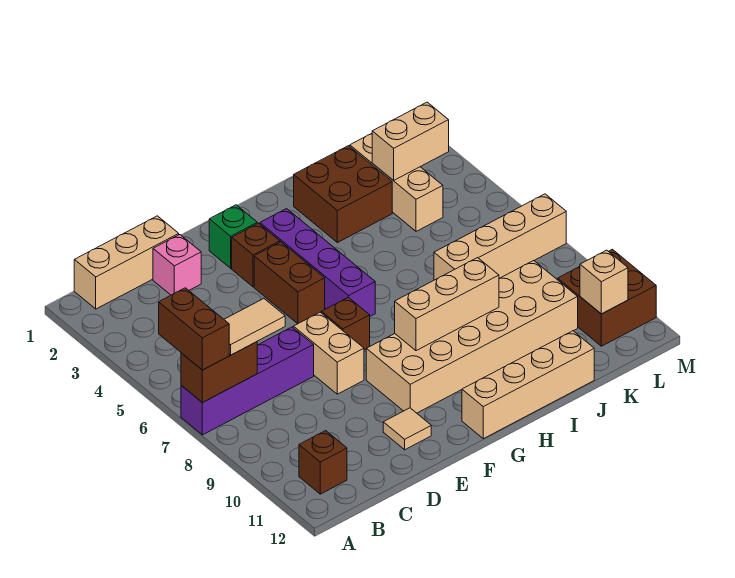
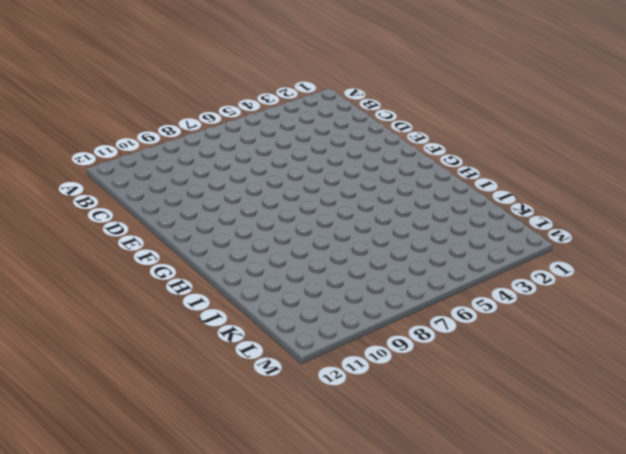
none -> purple brick A7:D7 level 1
none -> tan brick B1:D1 level 1
none -> brown brick B11 level 1

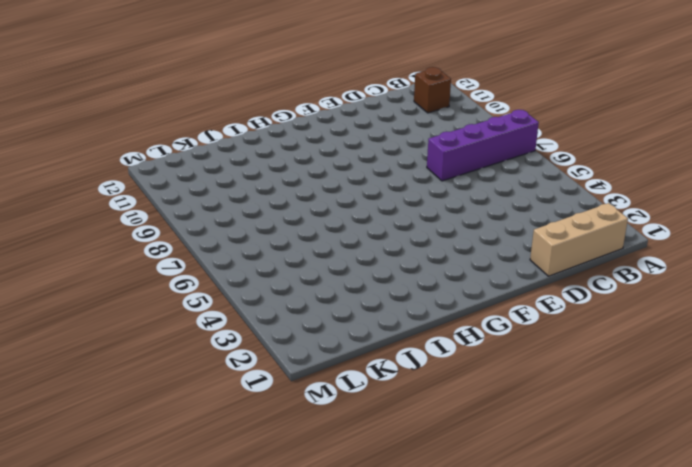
none -> pink brick D2 level 1
none -> tan brick E7:E8 level 1
none -> tan tile E11 level 1

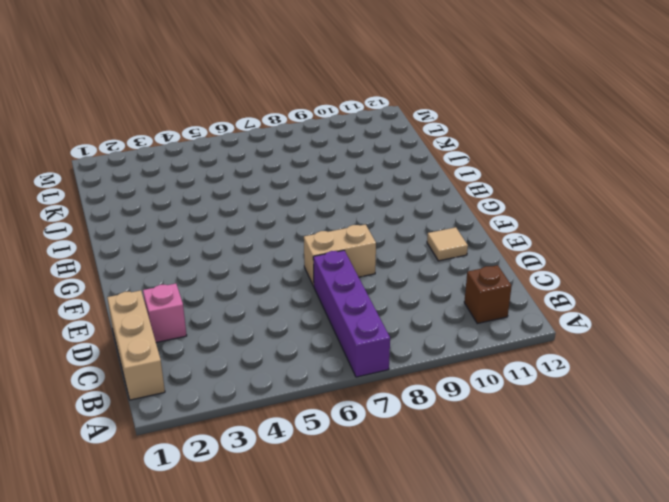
none -> green brick F2 level 1
none -> brown brick F3 level 1
none -> brown brick F4:F5 level 1

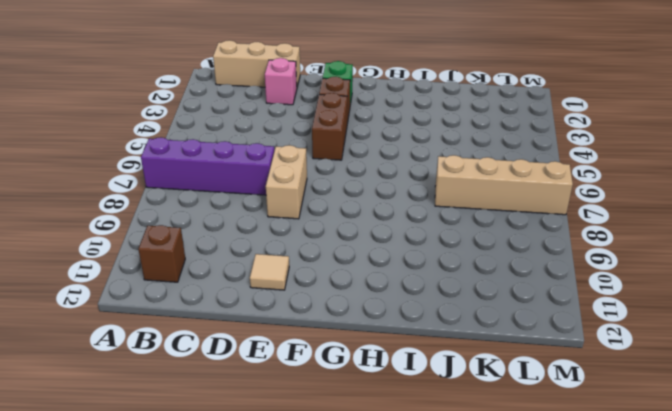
none -> brown brick F7 level 1
none -> tan brick F9:K10 level 1
none -> purple brick G3:G6 level 1

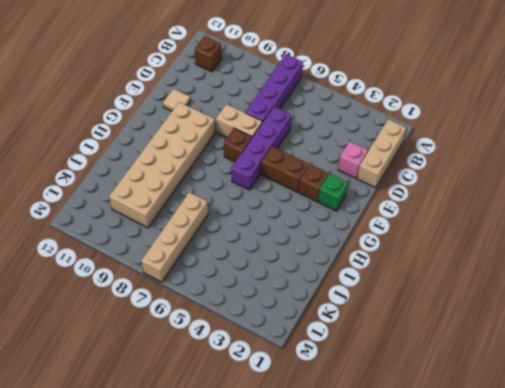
purple brick D6:G6 level 1 -> purple brick G3:G6 level 1
none -> tan brick G12:J12 level 1
none -> brown brick I2:J3 level 1
none -> tan brick K2:K4 level 1

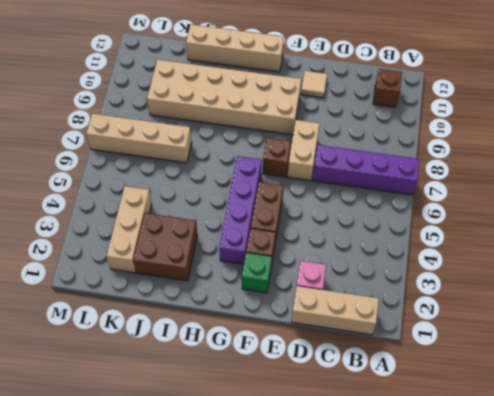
none -> brown brick L10:M11 level 1
none -> brown brick A7:B7 level 2
none -> tan brick G9:I9 level 2

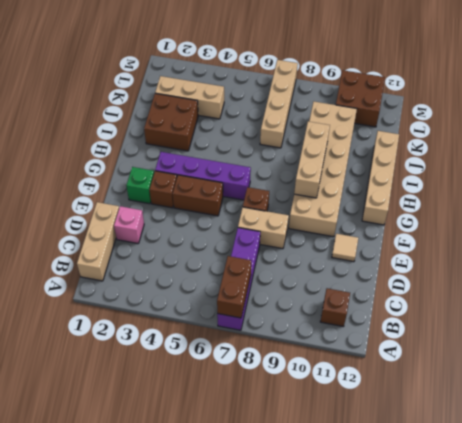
none -> tan brick K3:L3 level 2
none -> tan brick L11 level 2
none -> brown brick A6:A7 level 3

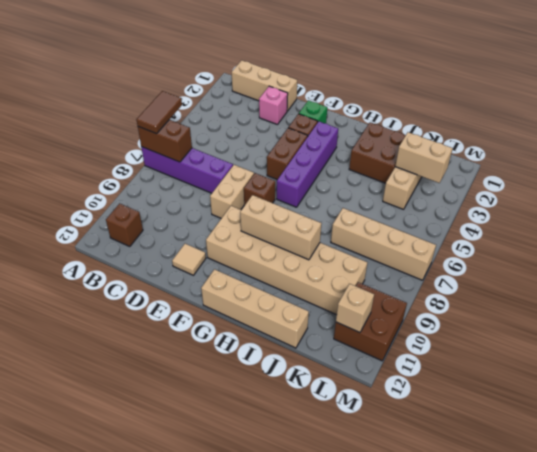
brown tile A6:A7 level 3 -> brown brick A6:A7 level 3
none -> tan tile B7:C7 level 3

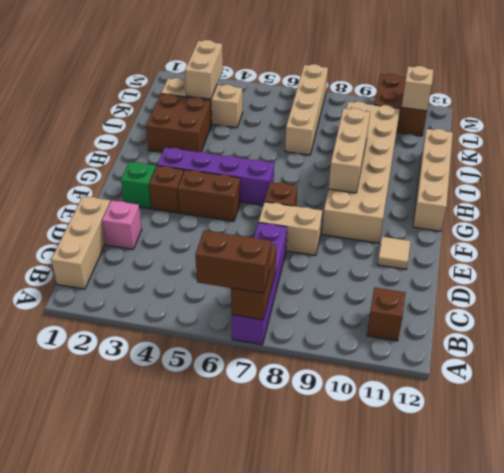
none -> tan tile B7:C7 level 3

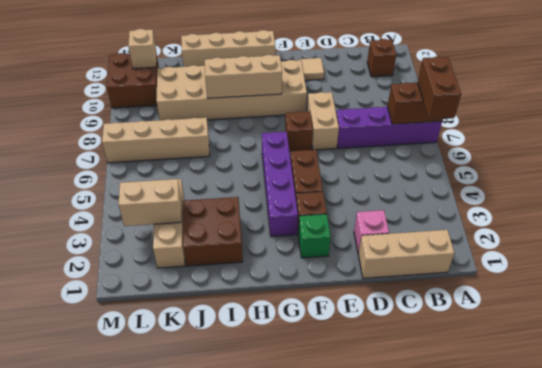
none -> tan tile B7:C7 level 3

